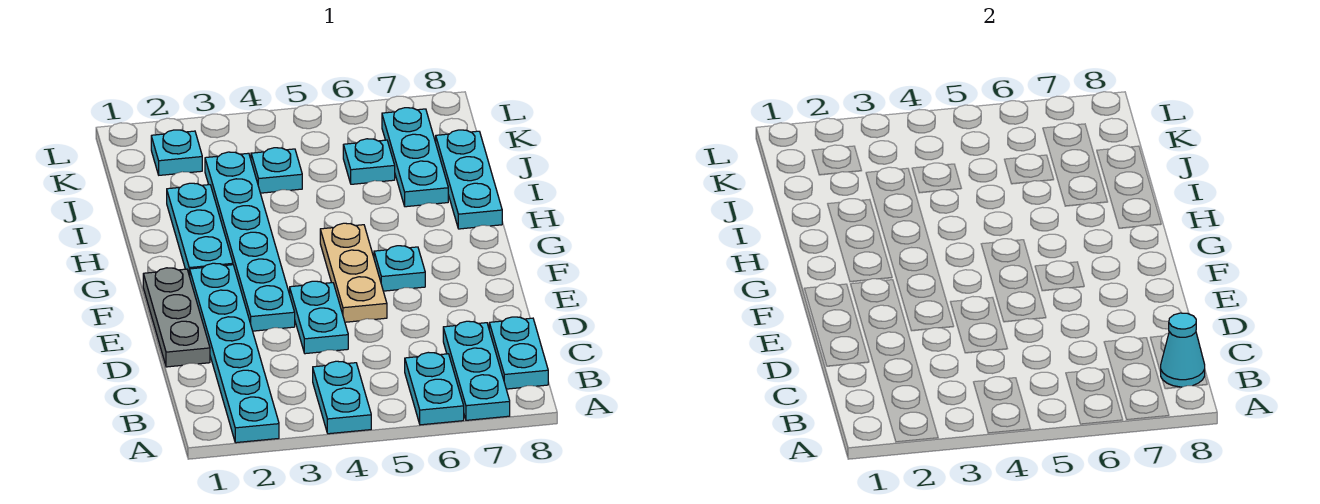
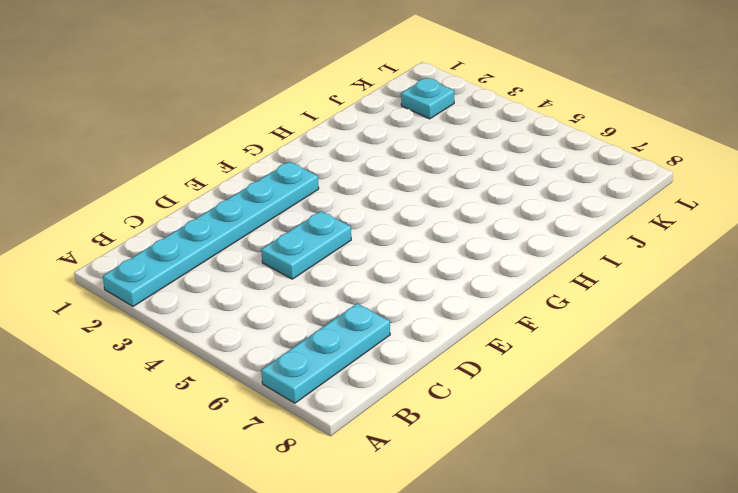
none -> cyan plate A4:B4 level 1
none -> cyan plate A6:B6 level 1
none -> cyan plate B8:C8 level 1

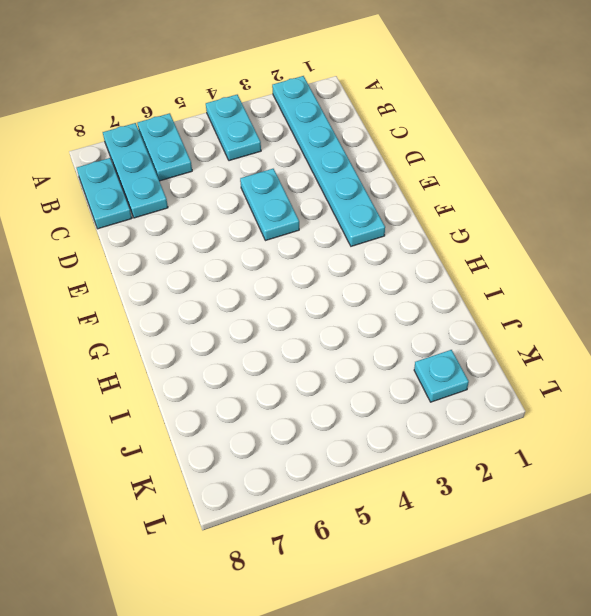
none -> grey plate D1:F1 level 1
none -> cyan plate E3:J3 level 1
none -> tan plate E5:G5 level 1

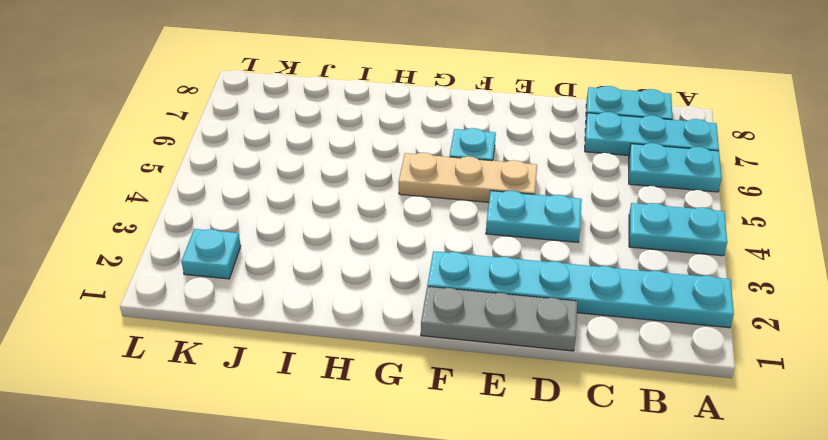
none -> cyan plate E3:J3 level 1
none -> cyan plate G2:I2 level 1
none -> cyan plate H8:J8 level 1

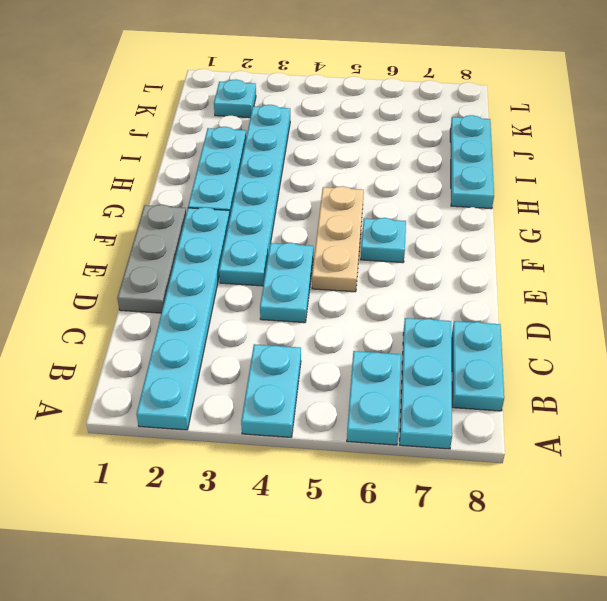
none -> cyan plate I7:K7 level 1
none -> cyan plate J4 level 1
none -> cyan plate J6 level 1

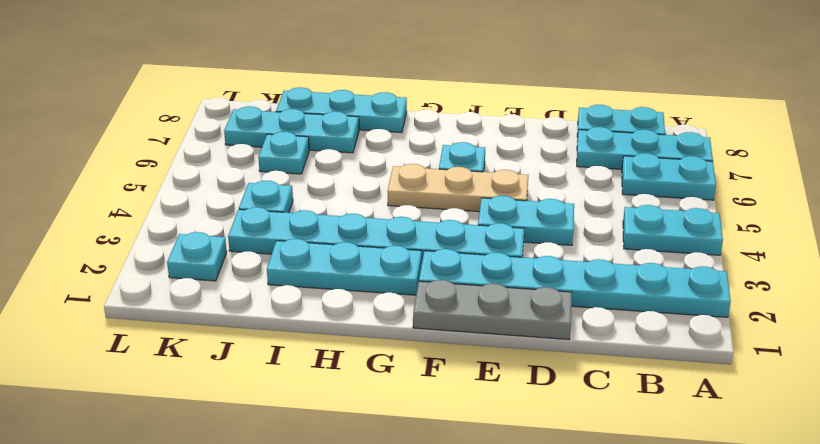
none -> cyan cone B8 level 2

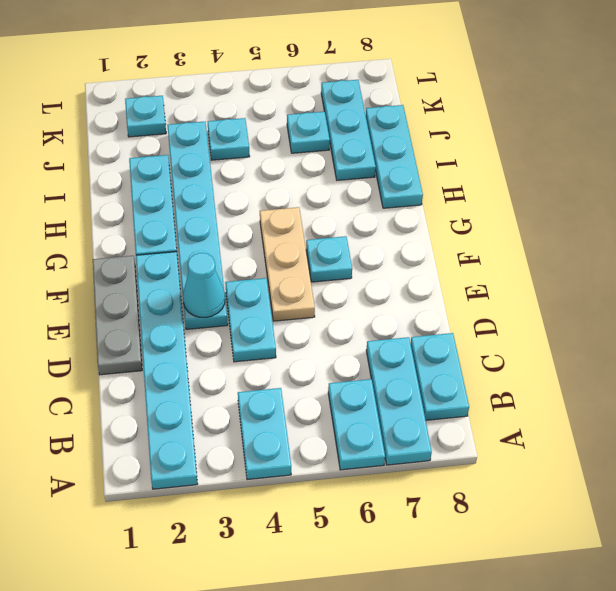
cyan cone E3 level 2 -> cyan cone B8 level 2

